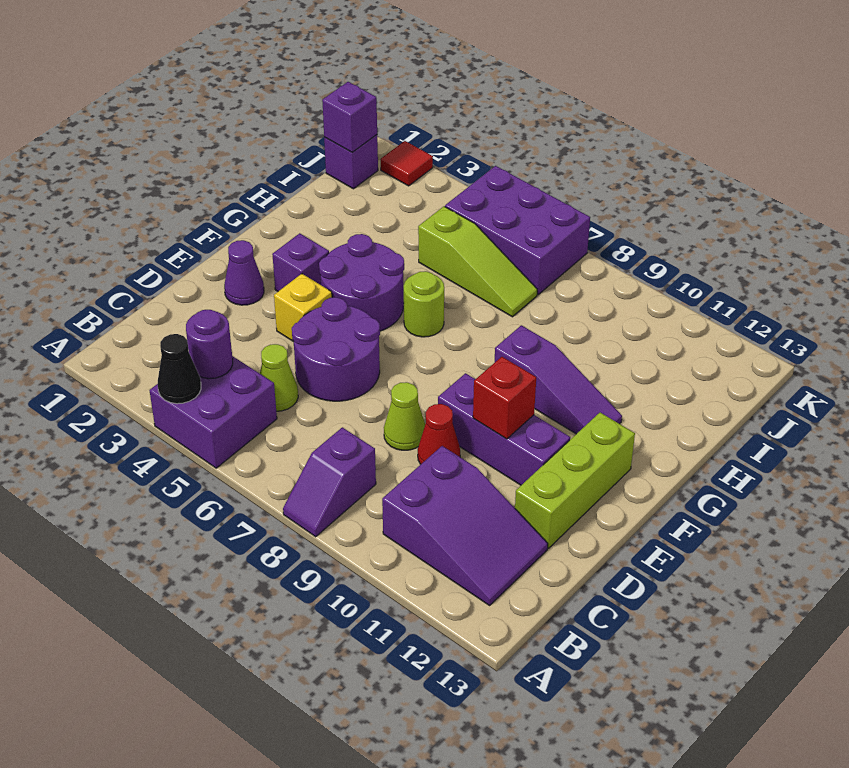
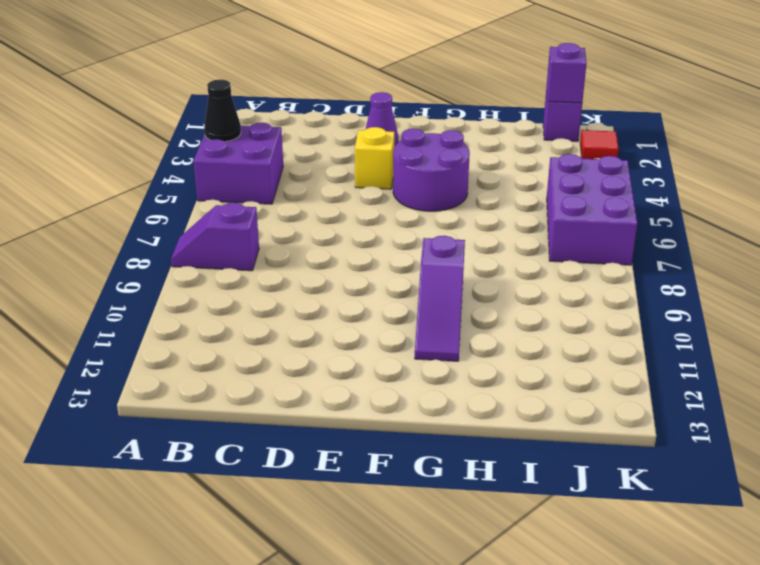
none -> purple slope B10:C12 level 1 top 10
none -> lime cone C5 level 1
none -> purple round brick D5:E6 level 1

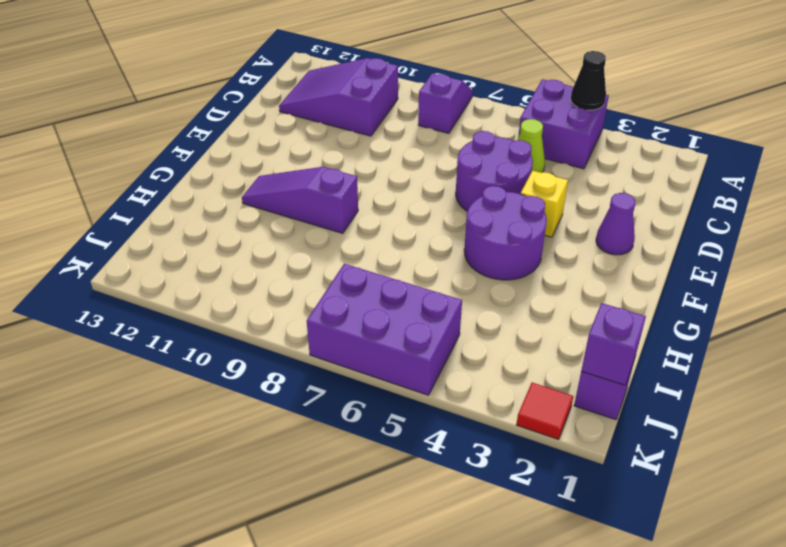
none -> lime cone D8 level 1
none -> red cone D9 level 1
none -> lime brick D12:F12 level 1

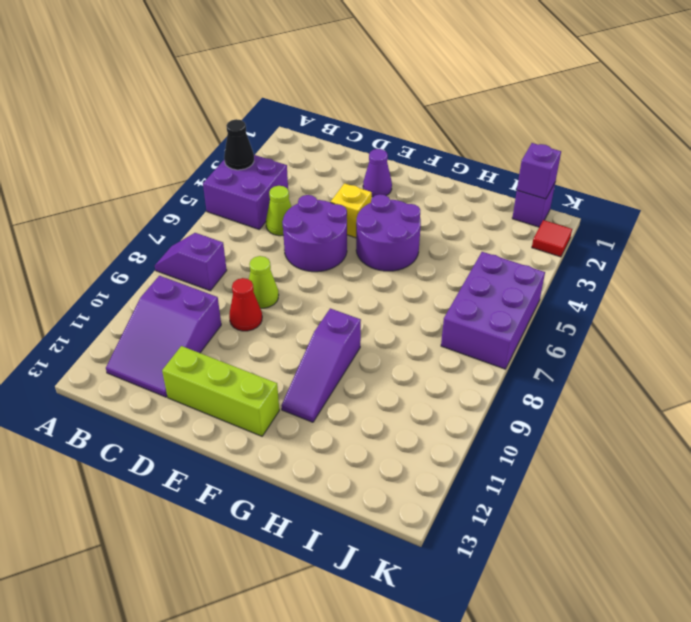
none -> purple brick E9:E11 level 1
none -> purple brick F3 level 1
none -> lime round brick G6 level 1

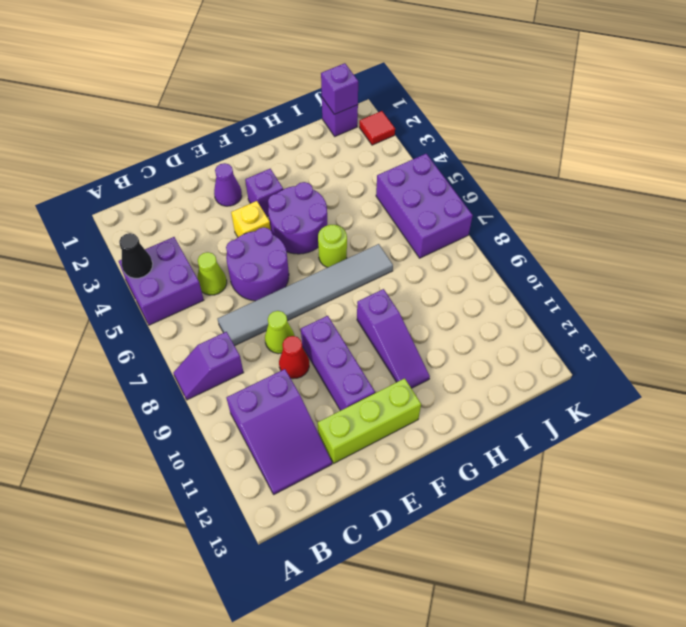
grey tile C7:H7 level 1 -> none
none -> lime slope I5:I7 level 1 top 5
none -> purple round brick B4 level 2
none -> red brick E10 level 2

